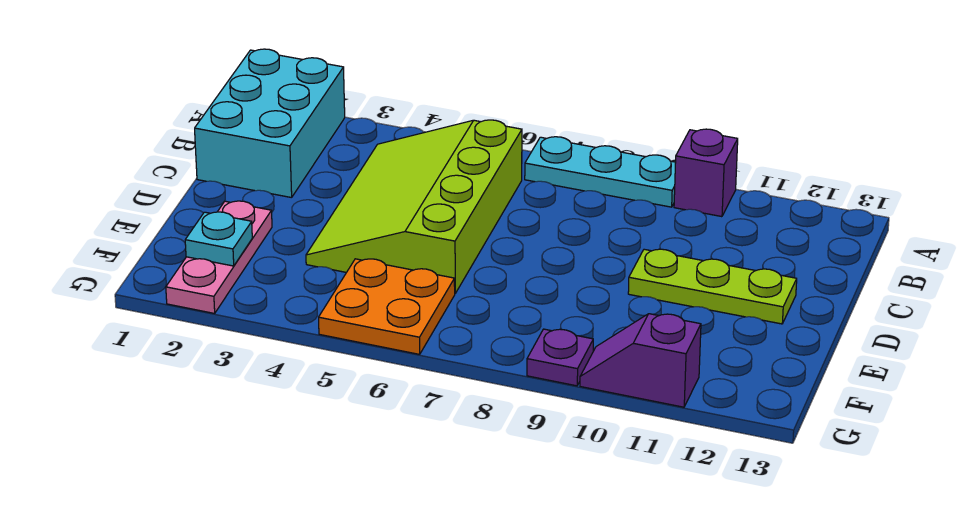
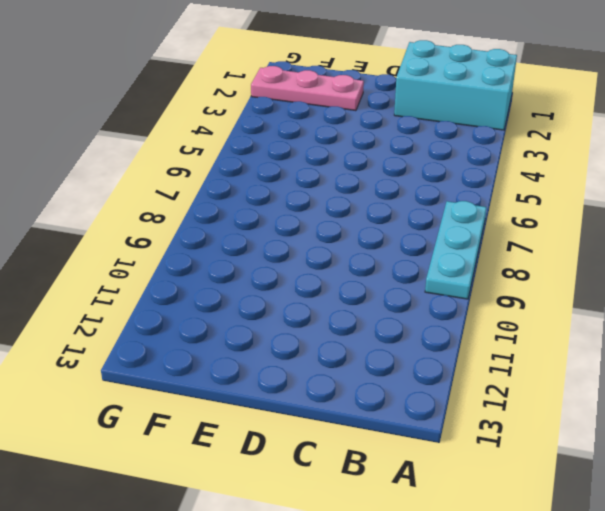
none -> purple brick A10 level 1
none -> lime slope B4:E6 level 1 top 6

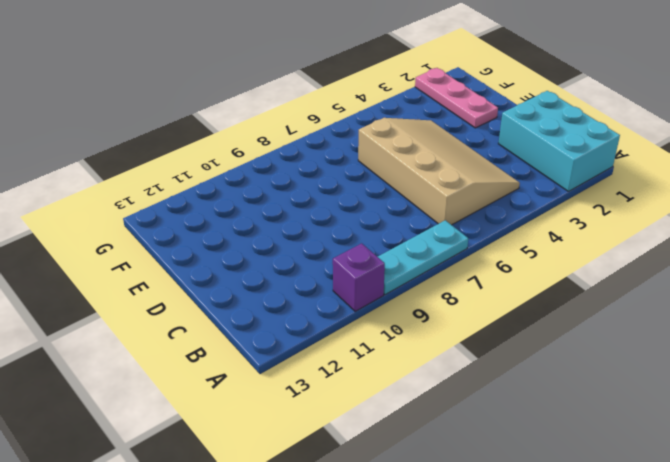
tan slope B4:E6 level 1 top 6 -> lime slope B4:E6 level 1 top 6
none -> lime plate D10:D12 level 1
none -> orange plate F5:G6 level 1

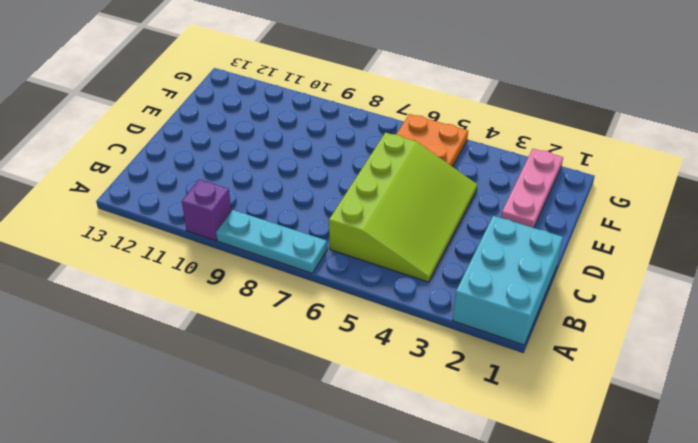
none -> lime plate D10:D12 level 1
none -> purple plate G9 level 1

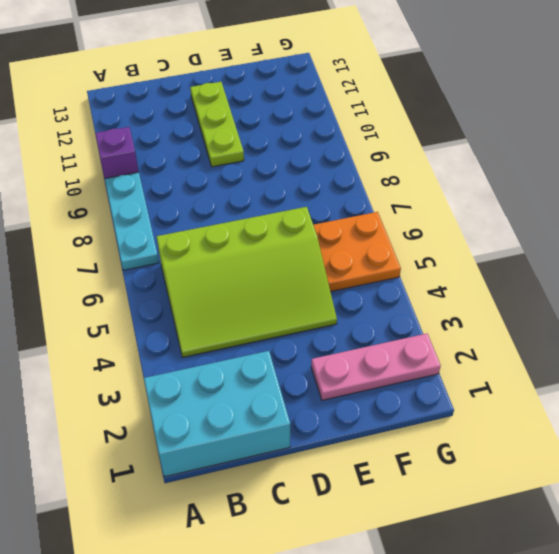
none -> purple plate G9 level 1
none -> purple slope G10:G11 level 1 top 11

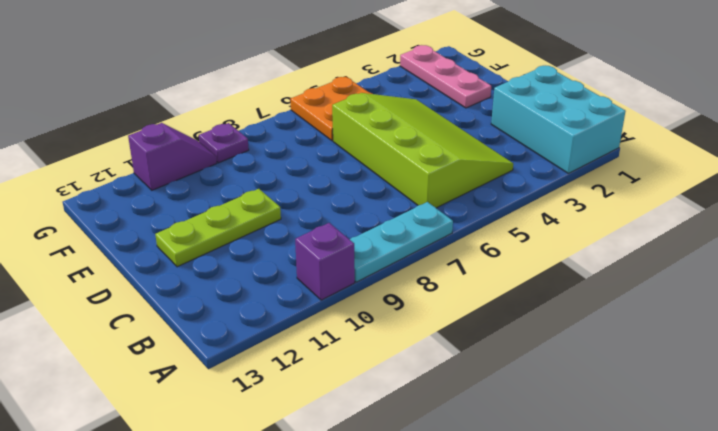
none -> cyan plate F2 level 2

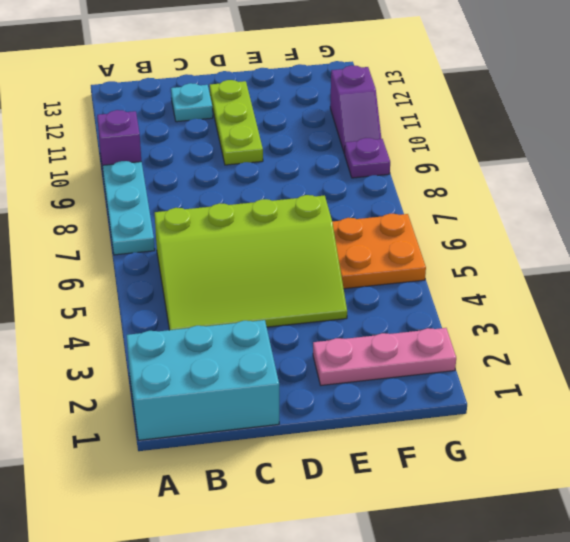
cyan plate C12 level 1 -> cyan plate F2 level 2

